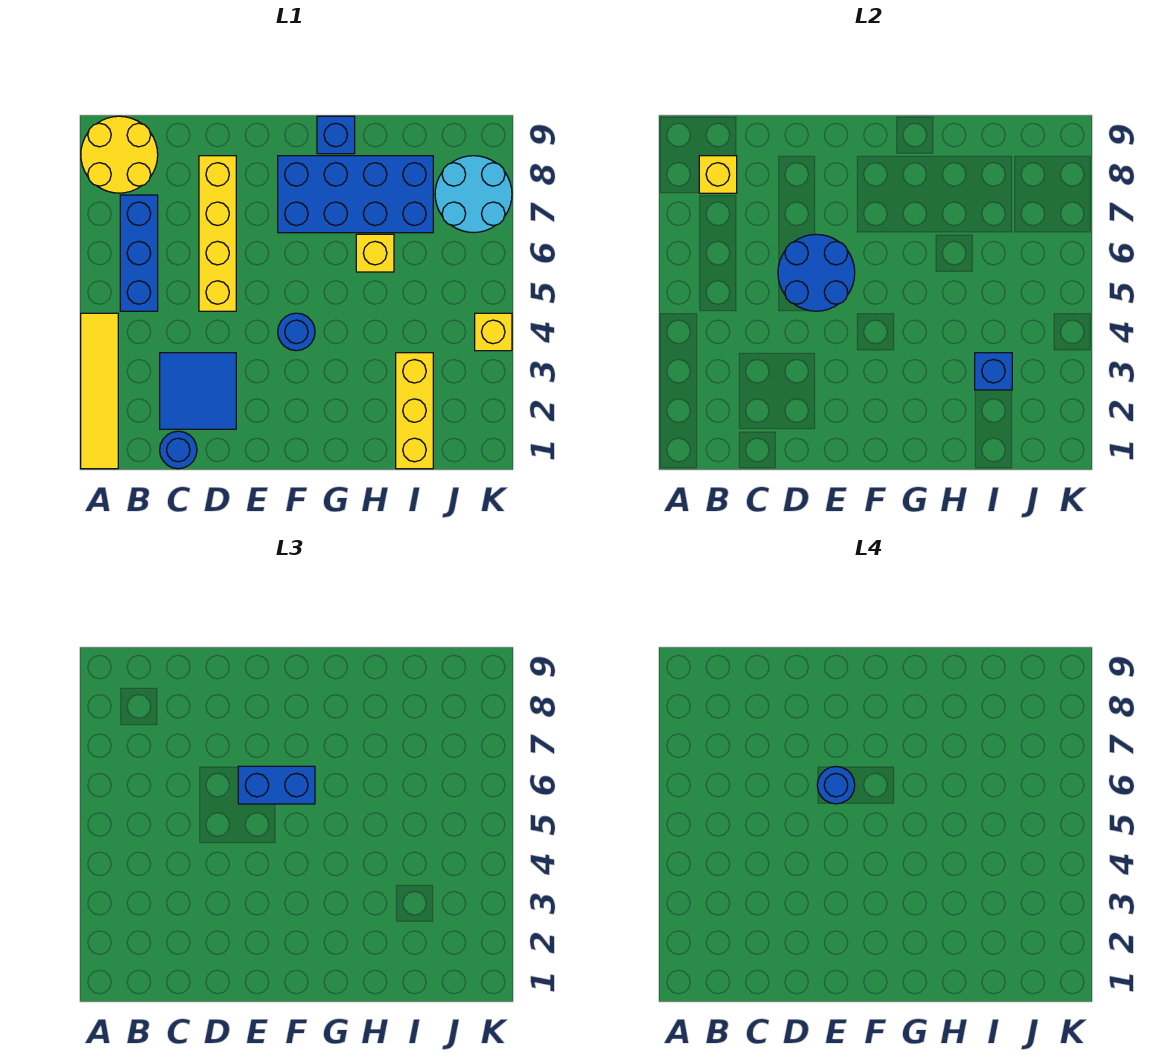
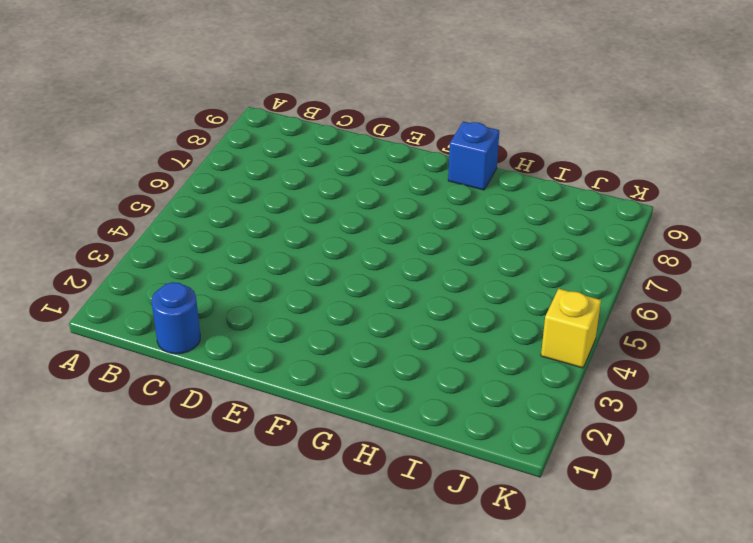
none -> yellow tile A1:A4 level 1
none -> yellow round brick A8:B9 level 1
none -> blue brick B5:B7 level 1

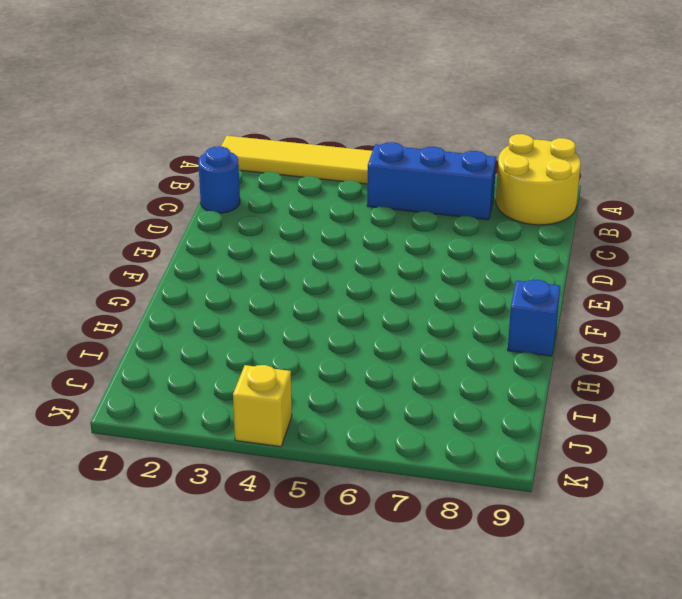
none -> blue tile C2:D3 level 1
none -> yellow brick D5:D8 level 1
none -> blue round brick F4 level 1

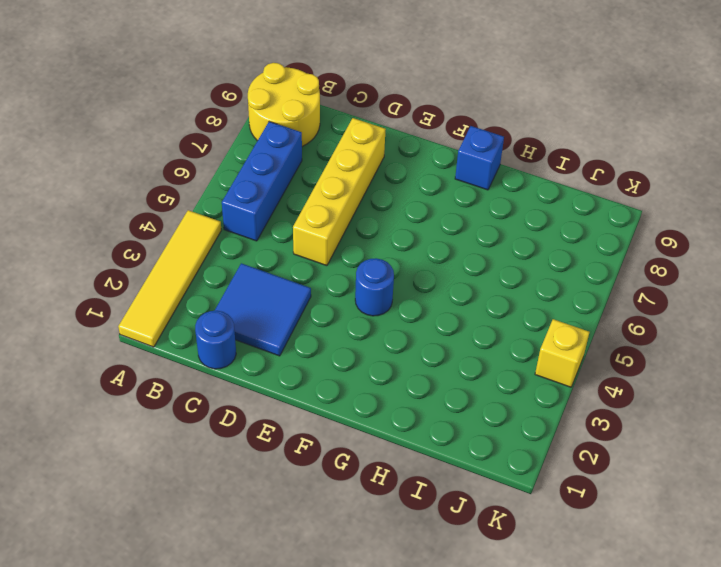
none -> blue brick F7:I8 level 1
none -> yellow brick H6 level 1
none -> yellow brick I1:I3 level 1

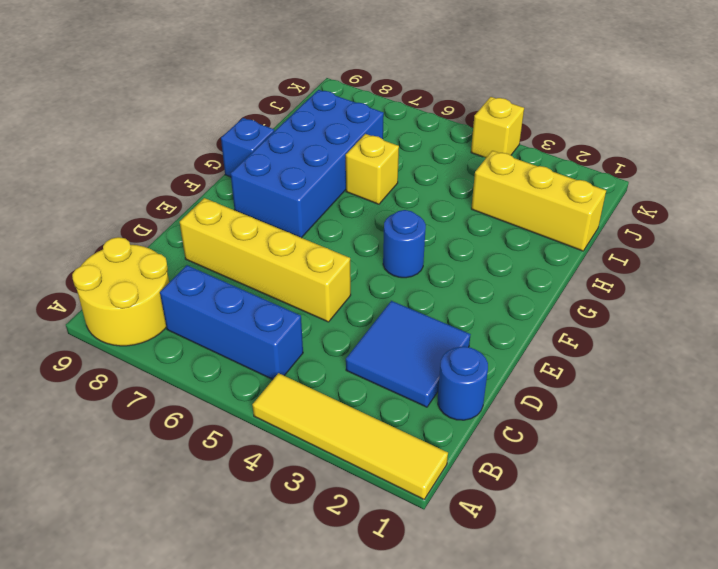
none -> cyan round brick J7:K8 level 1
none -> yellow brick B8 level 2
none -> blue round brick D5:E6 level 2

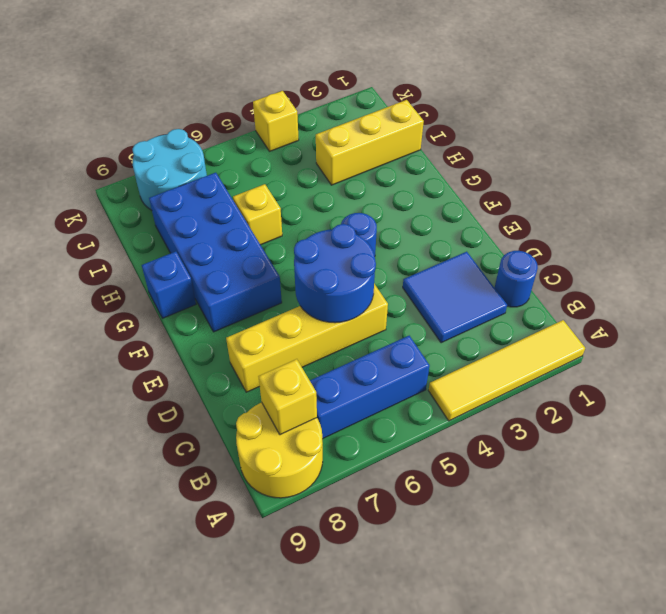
none -> blue brick I3 level 2
none -> blue brick E6:F6 level 3
none -> blue round brick E6 level 4

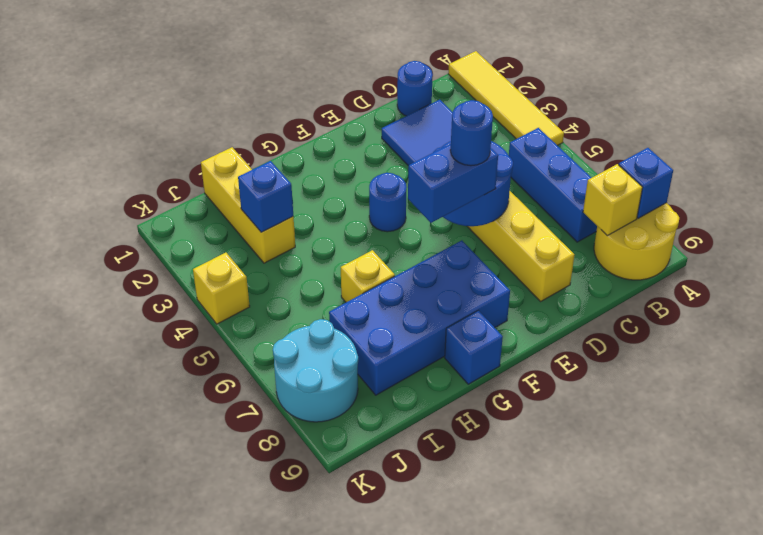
blue brick A8 level 2 -> none

